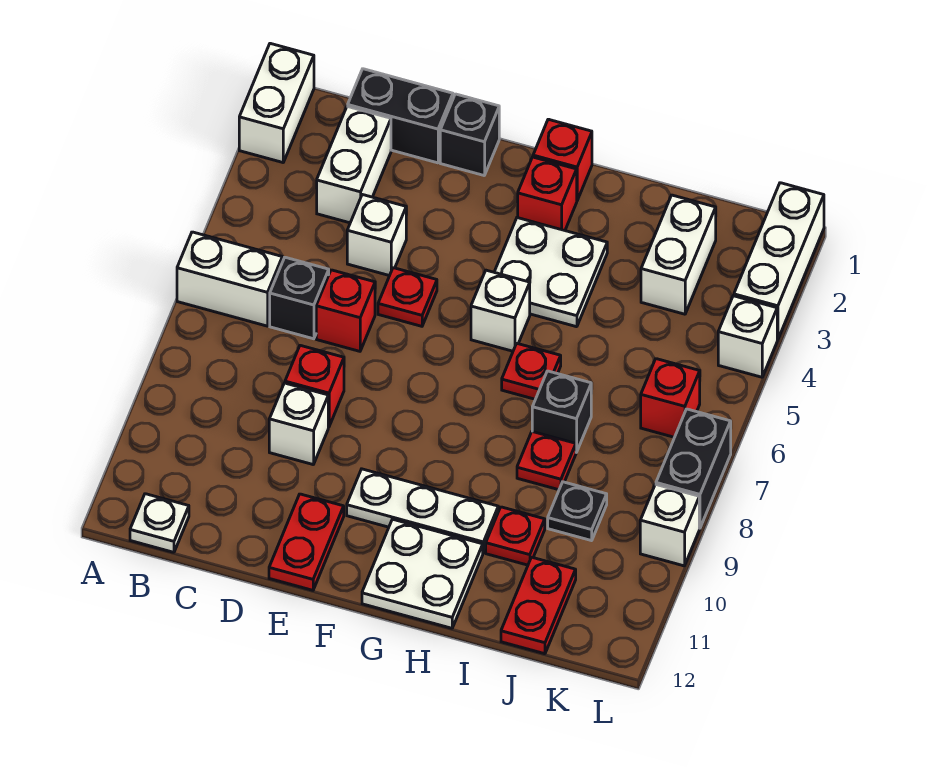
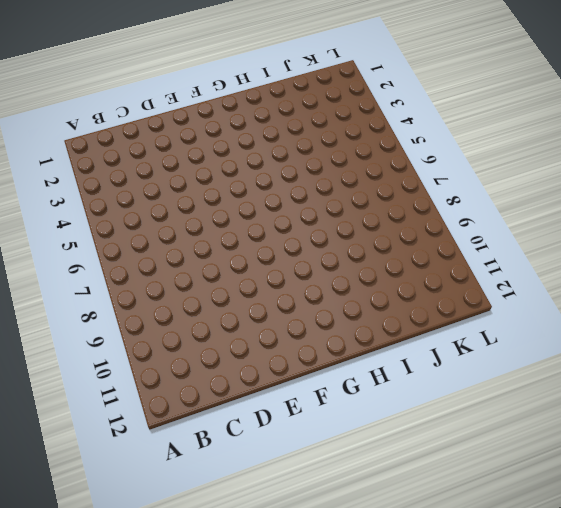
none -> white brick A1:A2 level 1
none -> white brick A6:B6 level 1
none -> white plate B12 level 1
none -> black brick C1:D1 level 1

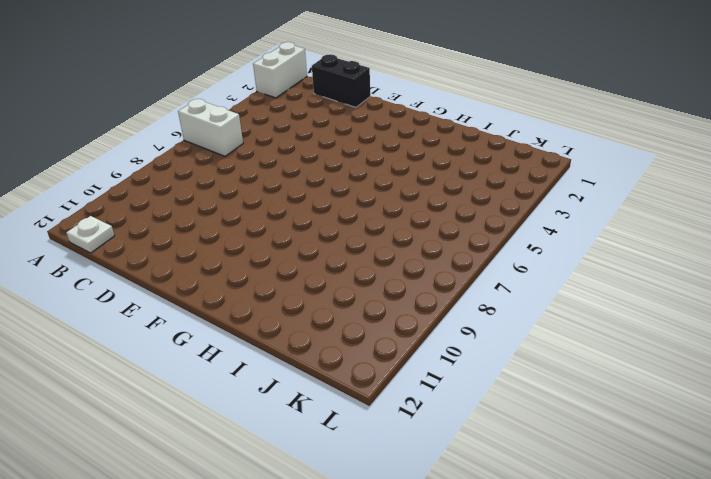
none -> white brick C2:C3 level 1
none -> black brick C6 level 1
none -> white brick D4 level 1
none -> red brick D6 level 1

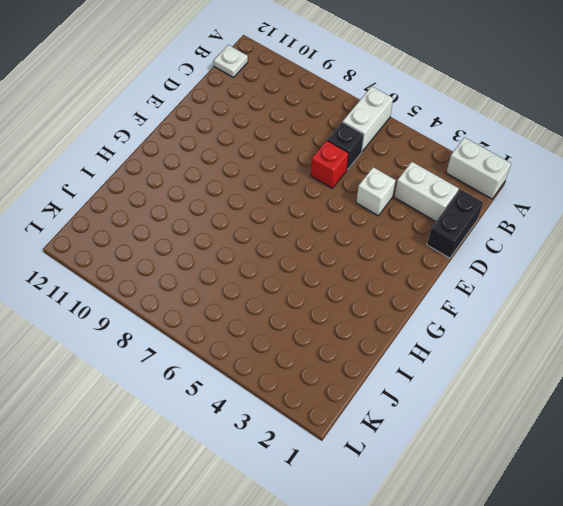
none -> red brick D8 level 1
none -> white brick D9 level 1
none -> black brick E1 level 1
none -> red plate E5 level 1

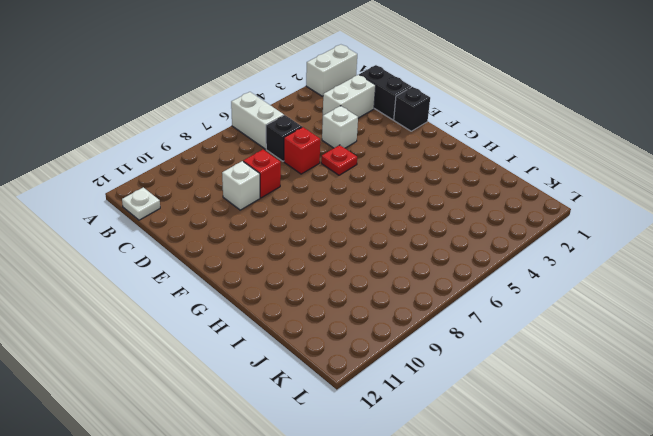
none -> red plate E11:E12 level 1
none -> white plate F10:H10 level 1
none -> red brick G1 level 1
none -> red brick G2 level 1

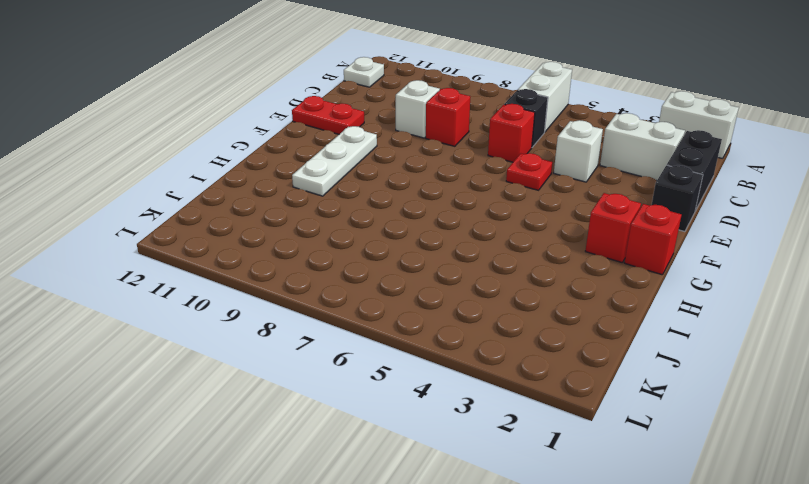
none -> white plate G3:H4 level 1
none -> white brick G5 level 1
none -> white plate G11:H12 level 1
none -> red plate H6 level 1

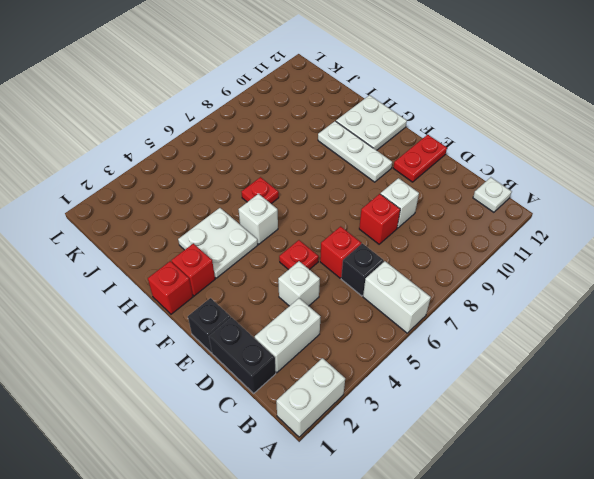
none -> black brick I7 level 1
none -> red plate I8 level 1
none -> red plate I10 level 1
none -> white brick J2:J3 level 1

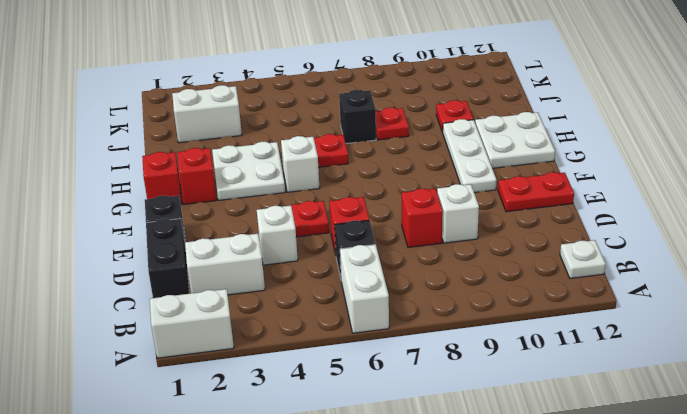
none -> black plate J9 level 1
none -> red plate J11:J12 level 1
none -> red brick K6 level 1
none -> white brick L1:L3 level 1

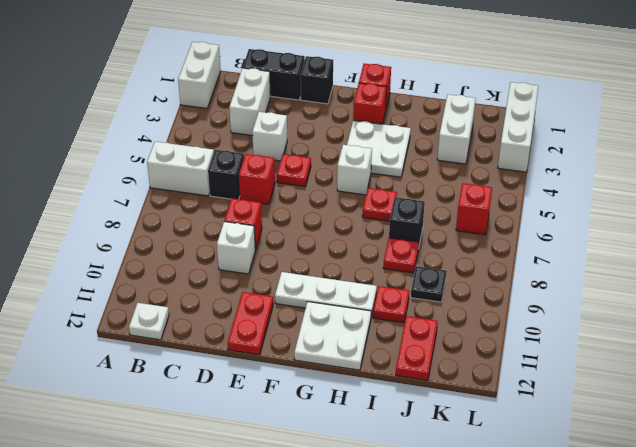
none -> white brick L4 level 1
none -> black brick L7:L8 level 1
none -> white brick L9 level 1

